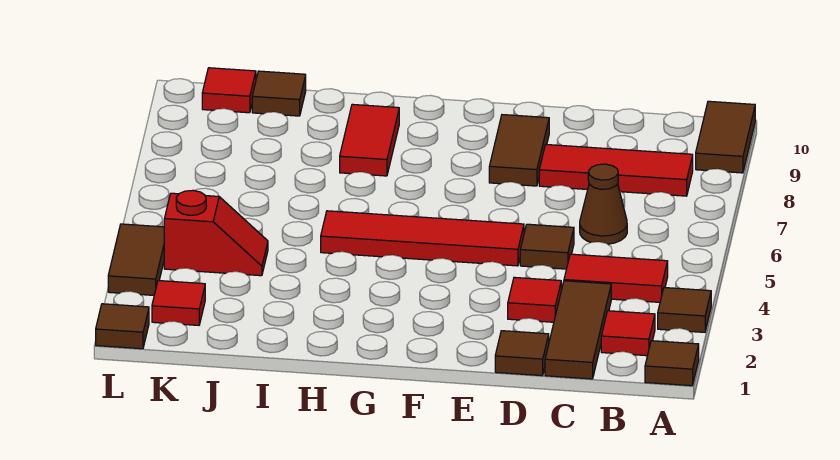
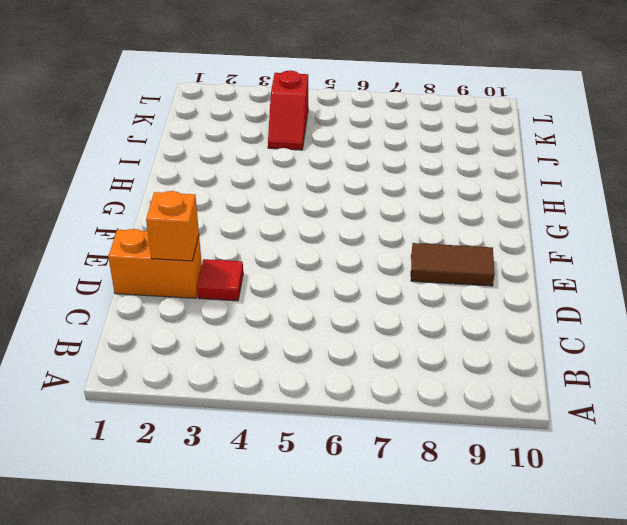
orange brick D1:D2 level 1 -> brown tile D1 level 1
orange brick D2 level 2 -> none
none -> brown tile A1 level 1
none -> brown tile A3 level 1
none -> brown tile A9:A10 level 1

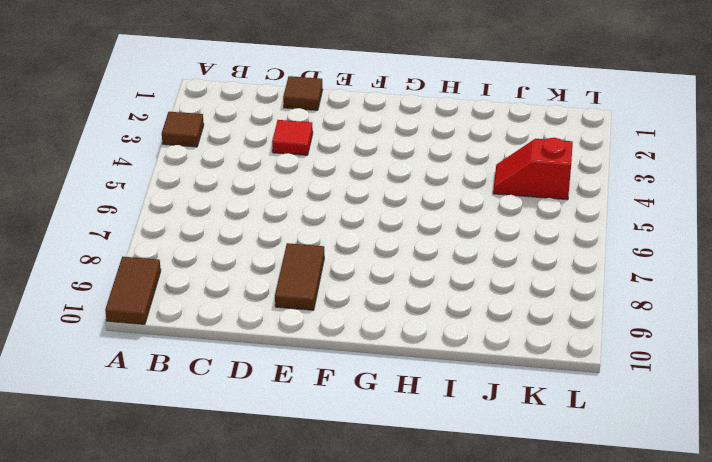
none -> brown tile A1 level 1
none -> red tile B2 level 1
none -> red tile B4:C4 level 1

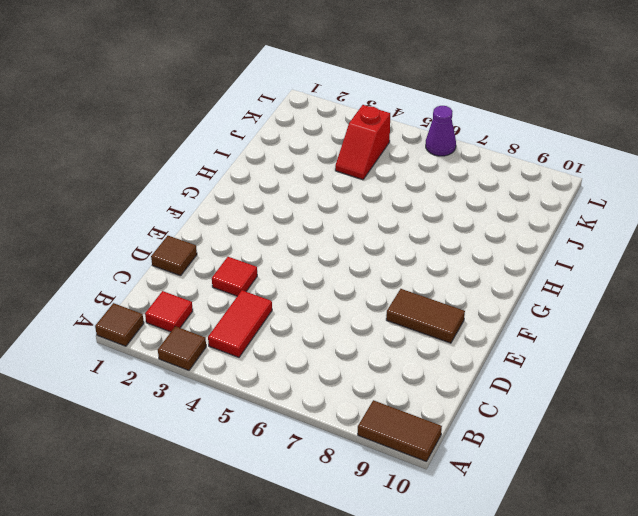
purple cone L6 level 1 -> none
none -> red tile B8:D8 level 1
none -> brown tile C1:C3 level 1
none -> brown cone C6 level 1

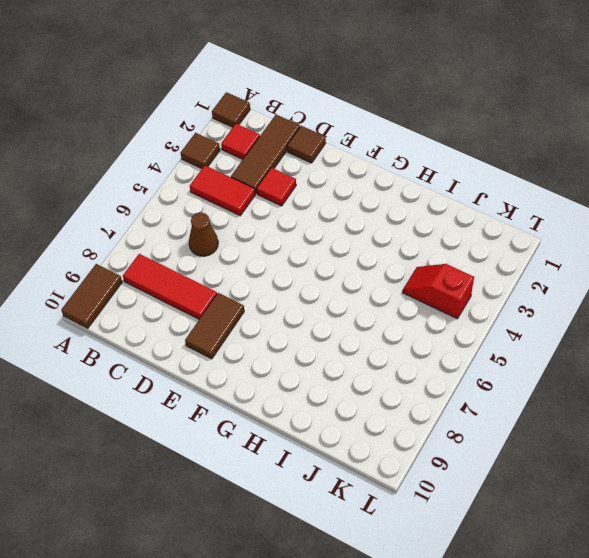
none -> brown tile D5 level 1
none -> red tile E5:H5 level 1
none -> red tile H8:H9 level 1

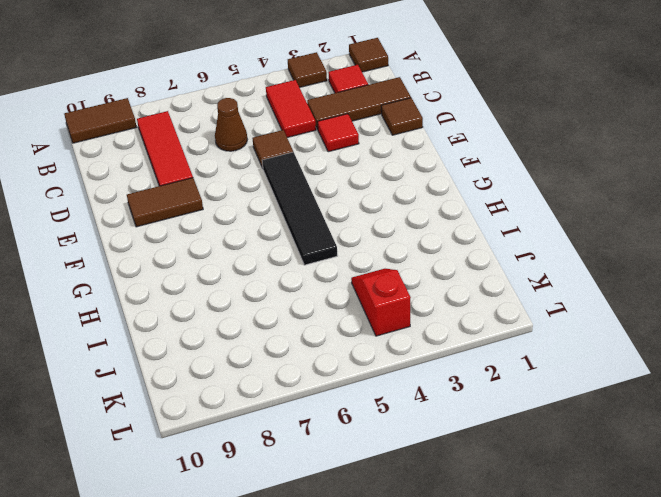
black tile E5:H5 level 1 -> red tile E5:H5 level 1
none -> red tile H8:H9 level 1
none -> brown tile J10 level 1
none -> red tile K2 level 1

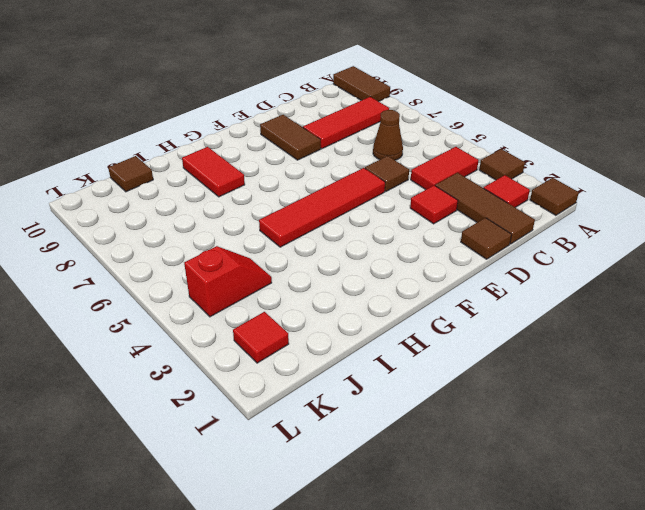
none -> red tile K10 level 1
none -> brown tile L1 level 1
none -> brown tile L3:L4 level 1

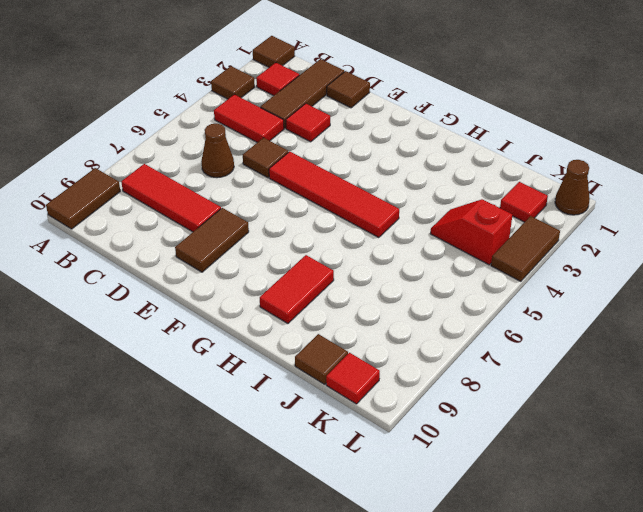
brown cone L1 level 1 -> brown tile L1 level 1

